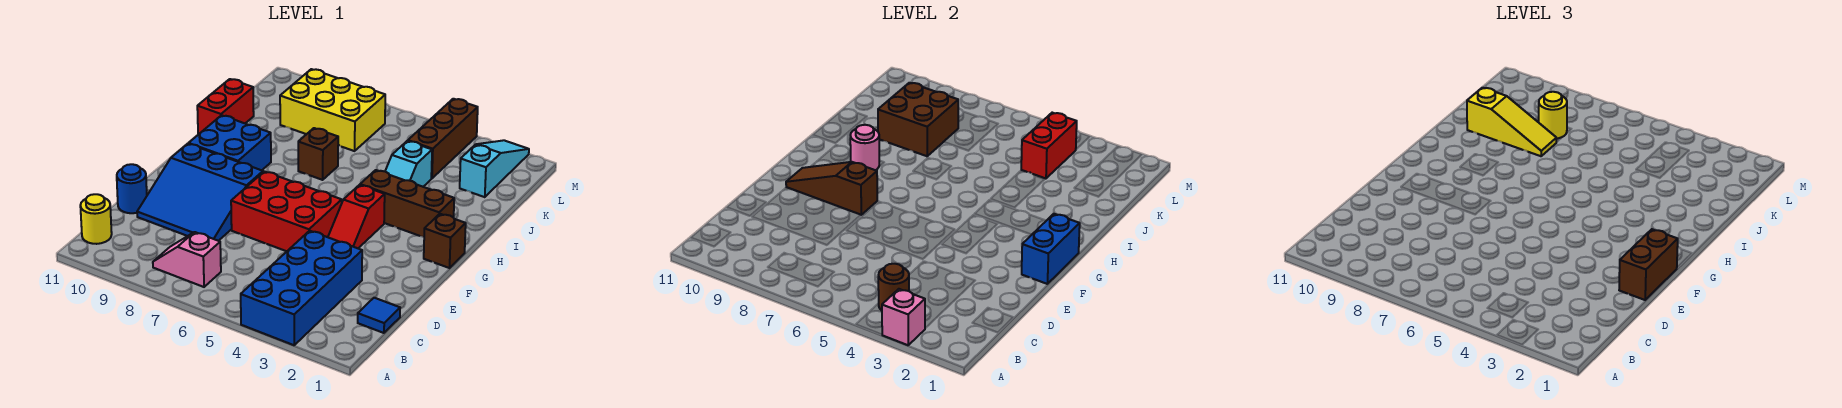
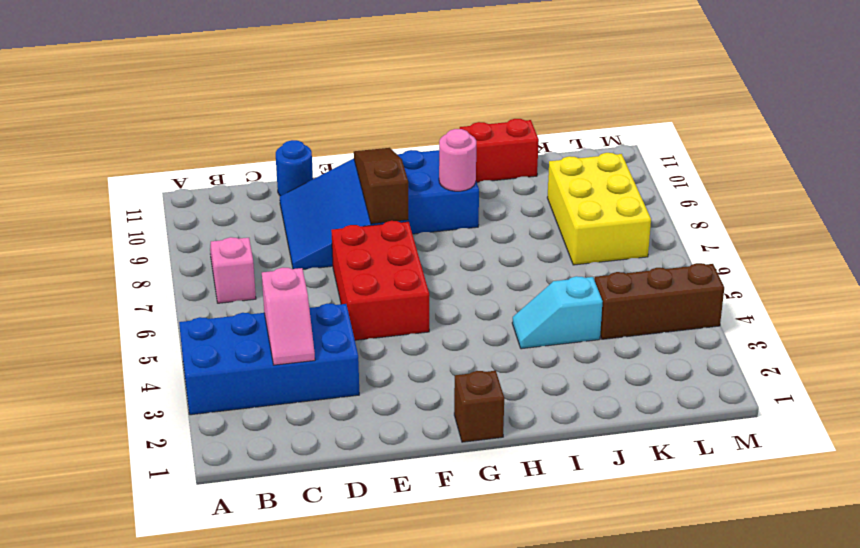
pink slope C3:C4 level 2 top 4 -> none
none -> yellow round brick B11 level 1
none -> blue tile C1 level 1
none -> red slope F4:G4 level 1 top G

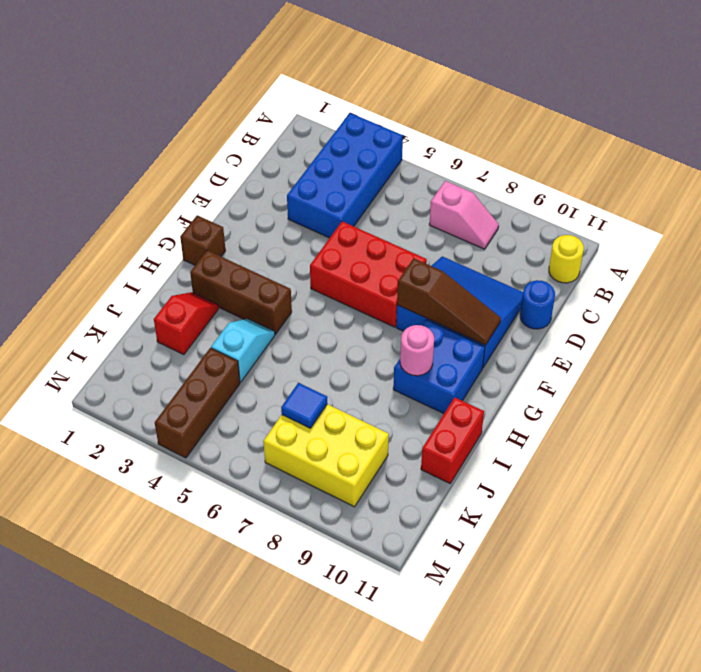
red slope I2:J2 level 1 top J -> red slope F4:G4 level 1 top G
blue tile K7 level 2 -> blue tile C1 level 1
none -> brown brick I7 level 1
none -> cyan slope K2:M2 level 1 top K
none -> pink brick A3 level 2

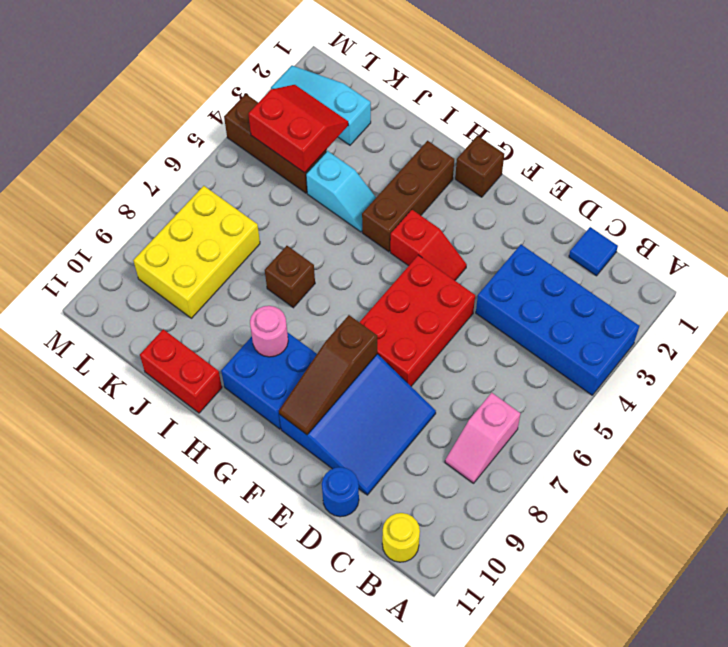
red slope K3:L4 level 2 top 4 -> red brick K4:L4 level 2
none -> pink brick A3 level 2
none -> brown round brick B4 level 2
none -> blue brick F1:G1 level 2

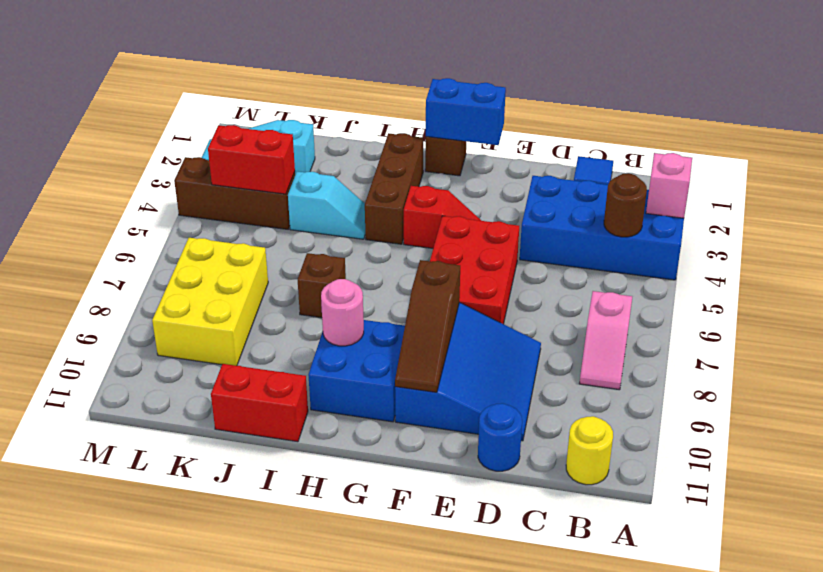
none -> brown brick J8:K9 level 2
none -> brown brick E1:F1 level 3
none -> yellow slope J8:J10 level 3 top 10

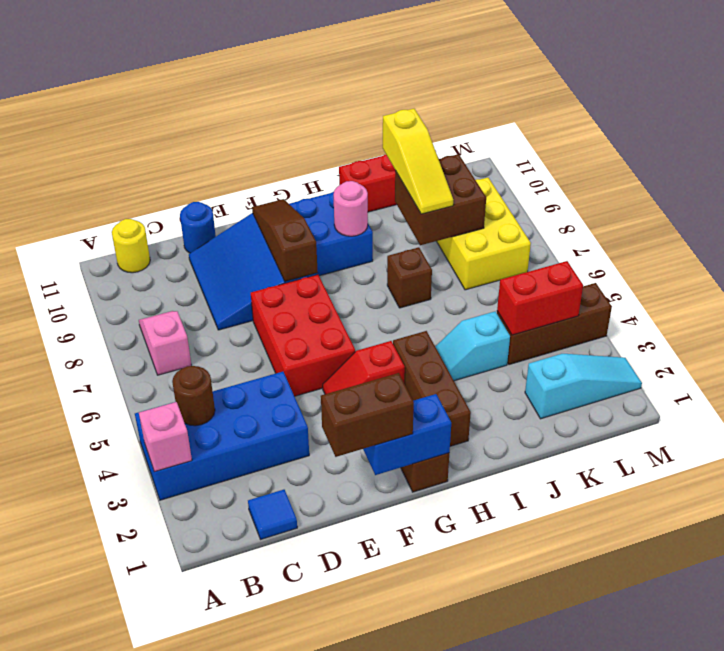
none -> yellow round brick K8 level 3

